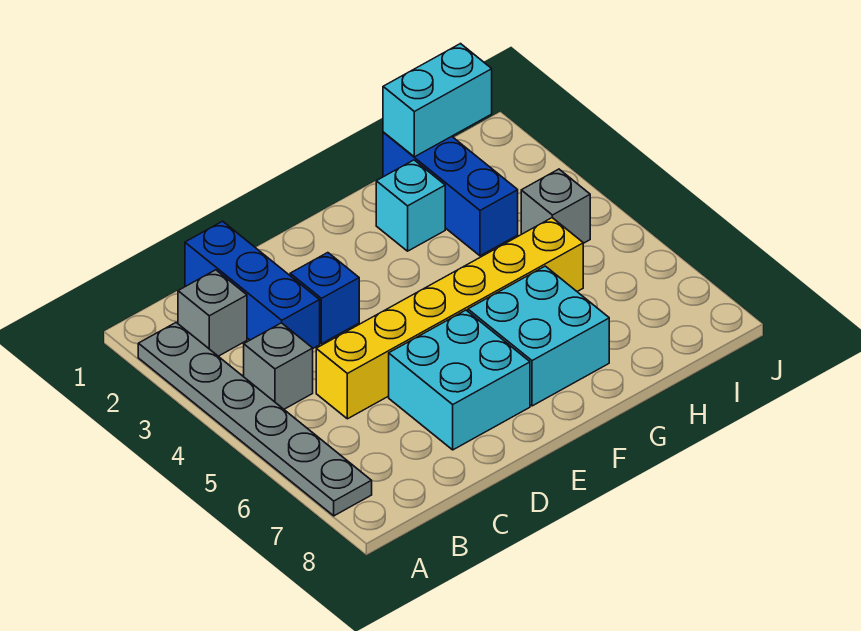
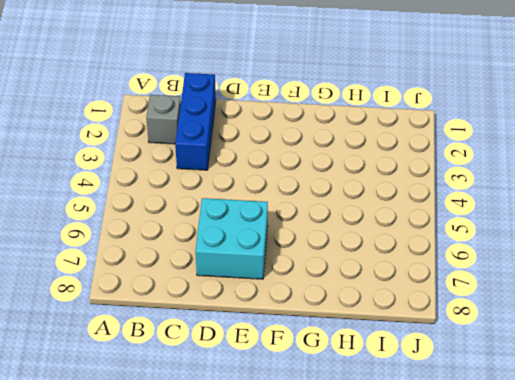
none -> grey plate A2:A7 level 1
none -> grey brick B4 level 1
none -> yellow brick C5:H5 level 1

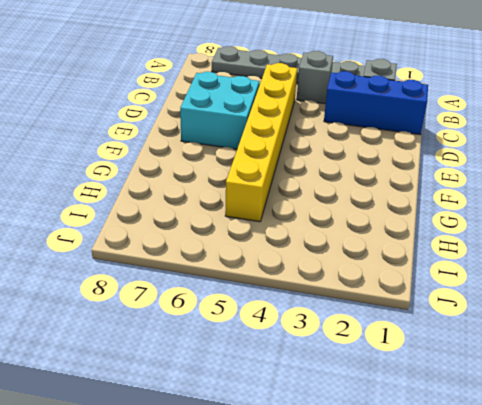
none -> blue brick D3 level 1
none -> cyan brick F6:G7 level 1
none -> cyan brick G2 level 1

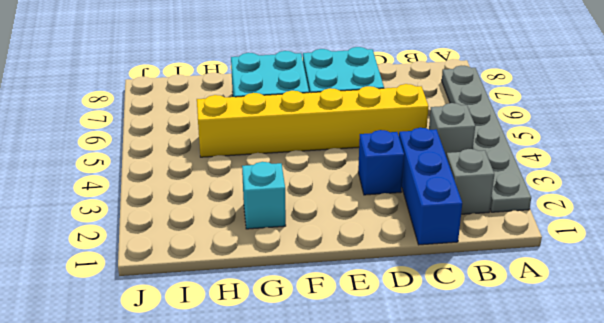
none -> blue brick H1:H3 level 1
none -> grey brick I4 level 1
none -> cyan brick H1:I1 level 2

